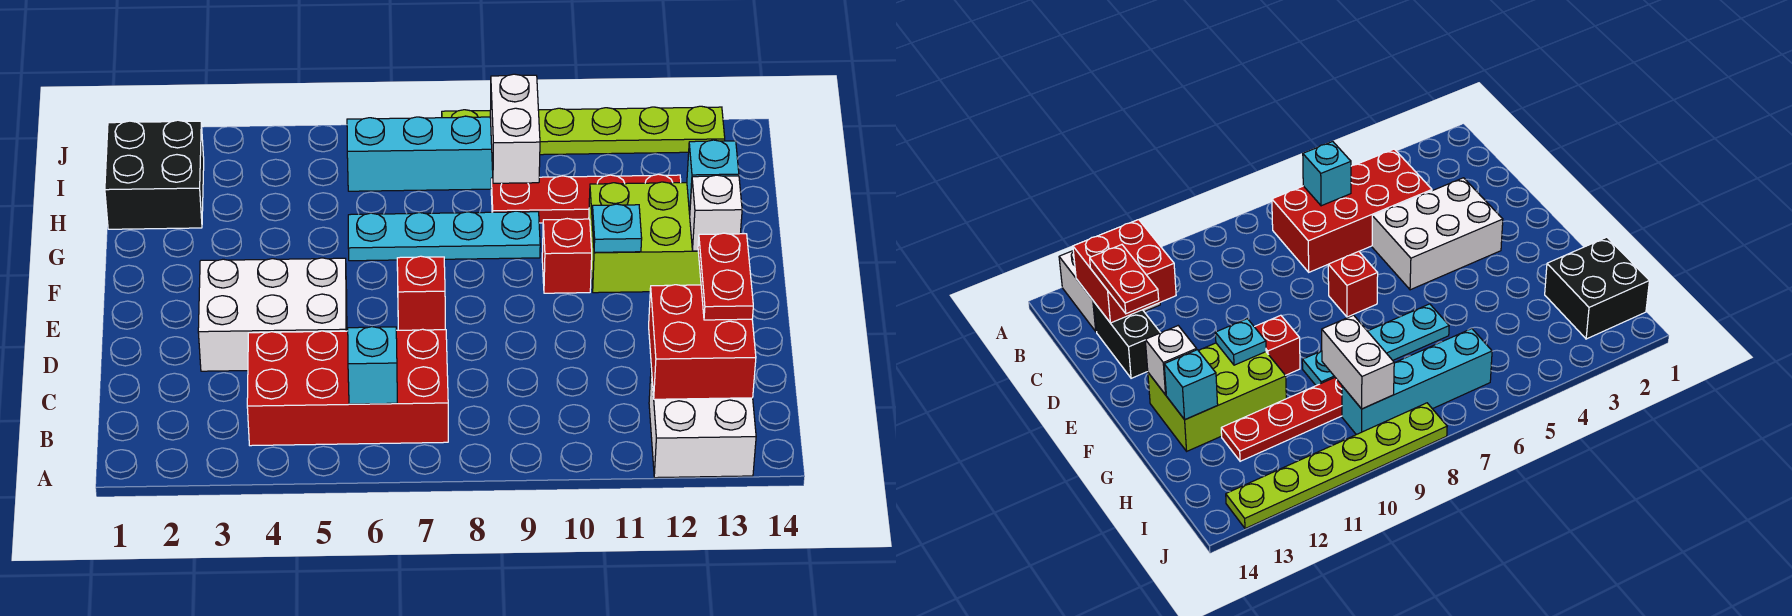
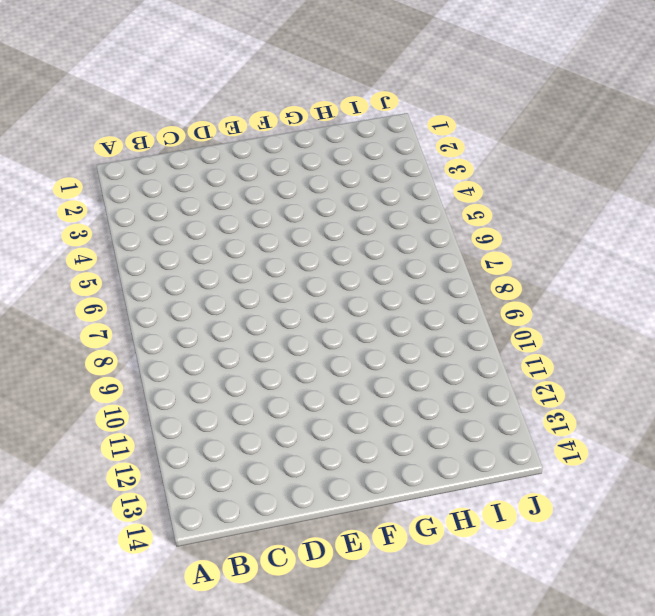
none -> white brick A12:B13 level 1
none -> red brick B4:C7 level 1
none -> black brick C13:D13 level 1

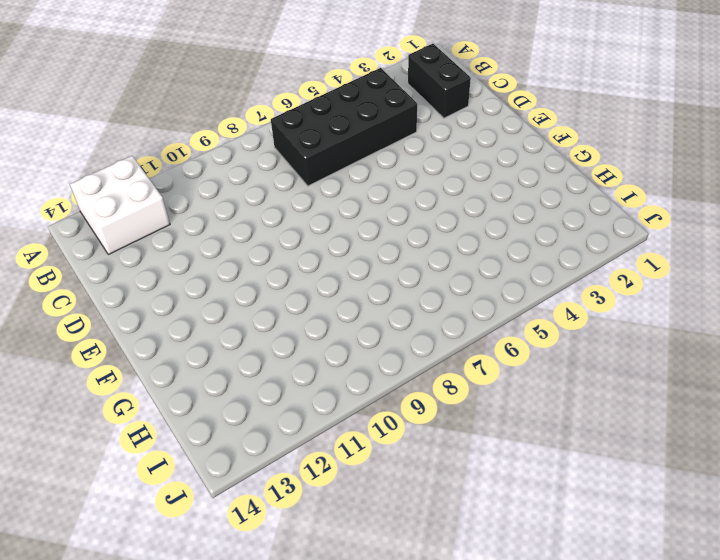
black brick B2:C2 level 1 -> black brick C13:D13 level 1
black brick B4:C7 level 1 -> red brick B4:C7 level 1
none -> white brick D3:E5 level 1
none -> red brick E7 level 1
none -> red brick F10 level 1

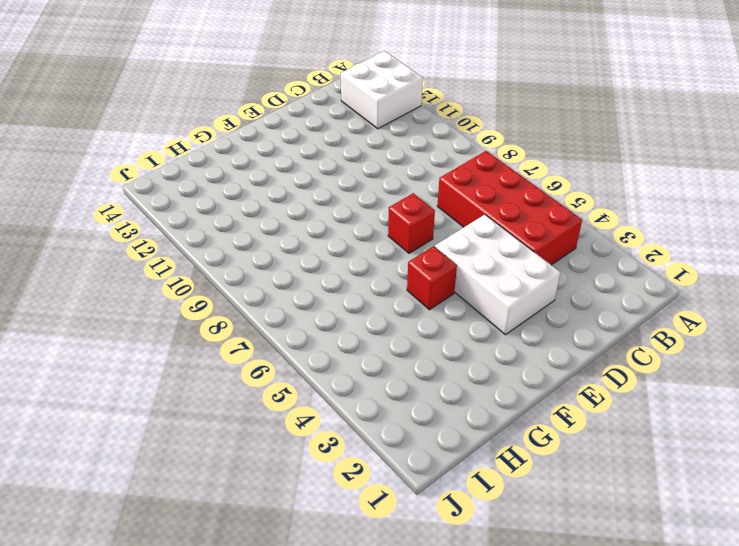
red brick F5 level 1 -> red brick F10 level 1
none -> black brick C13:D13 level 1
none -> lime brick F11:G13 level 1
none -> cyan plate G6:G9 level 1

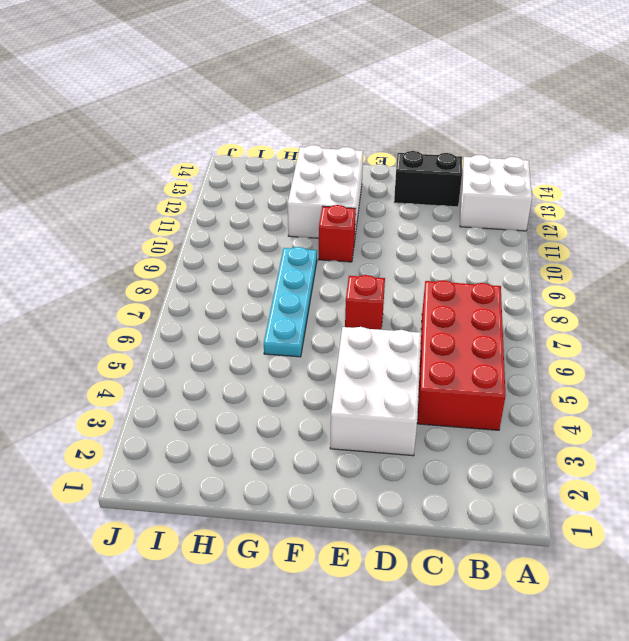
white brick F11:G13 level 1 -> lime brick F11:G13 level 1
none -> black brick H1:I2 level 1
none -> red plate H9:H12 level 1
none -> cyan brick I6:I9 level 1

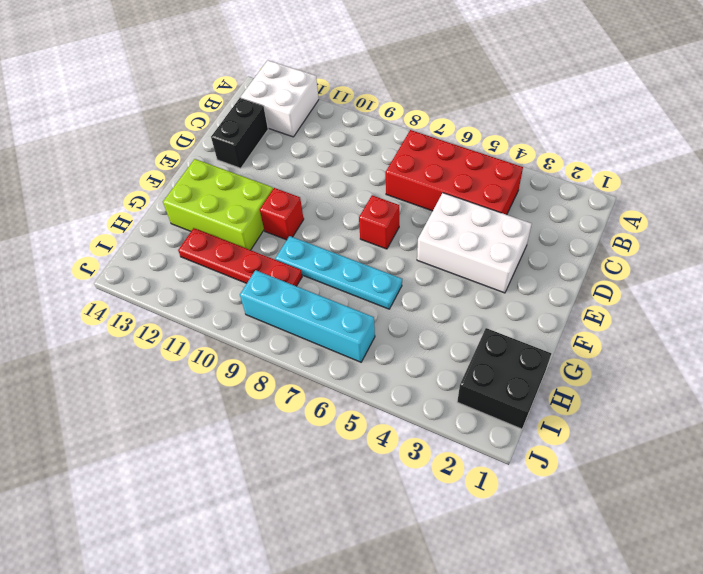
none -> lime plate J8:J13 level 1
none -> cyan brick B6 level 2
none -> red brick B12:C13 level 2

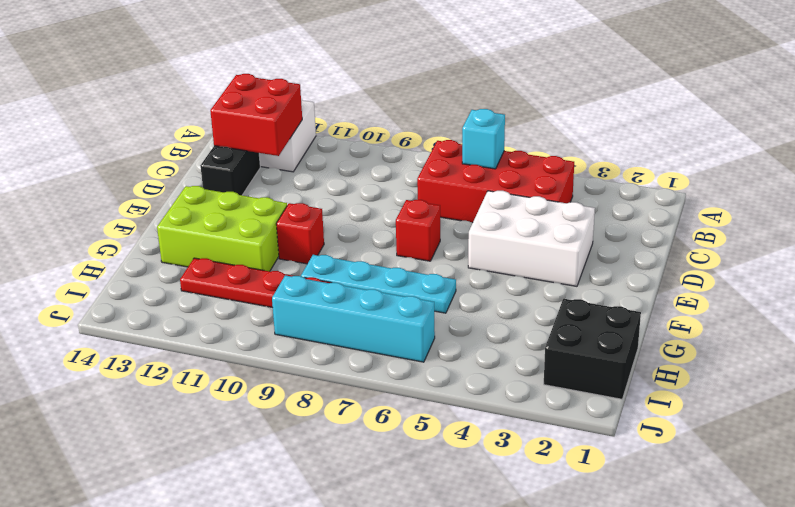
none -> lime plate J8:J13 level 1
none -> cyan plate F11 level 2
none -> white brick F13 level 2

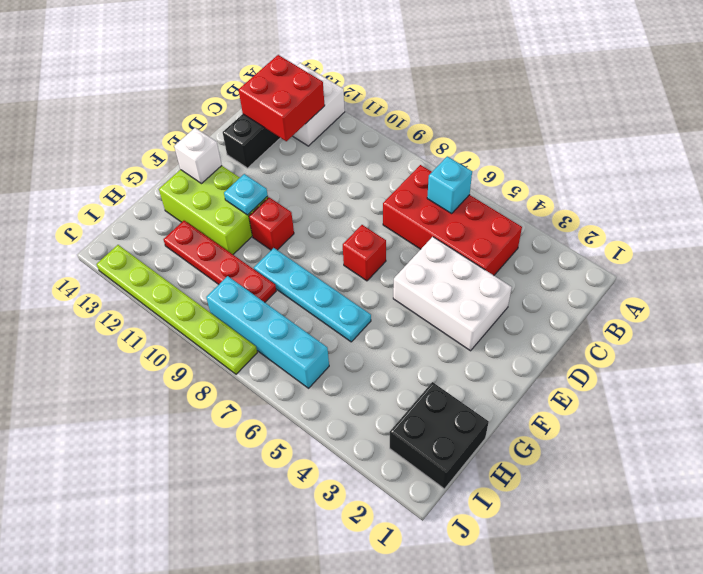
none -> cyan brick G13 level 2
none -> white brick H9:I9 level 2
none -> red plate C13:D13 level 3

